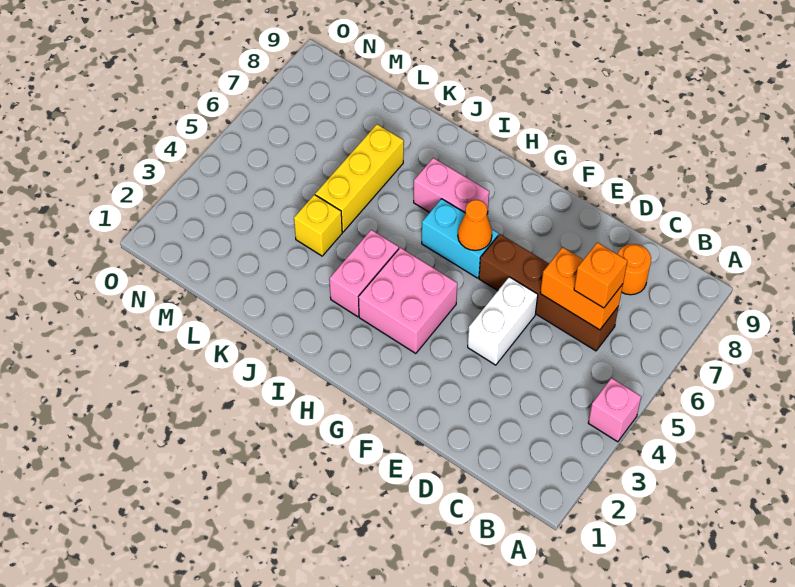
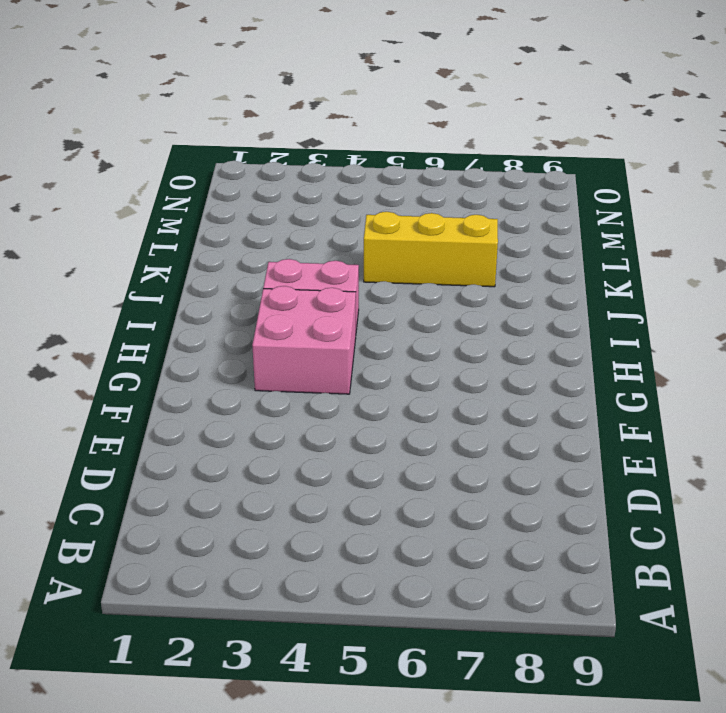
none -> pink brick A4 level 1
none -> brown brick C6:F6 level 1
none -> orange round brick C8 level 1

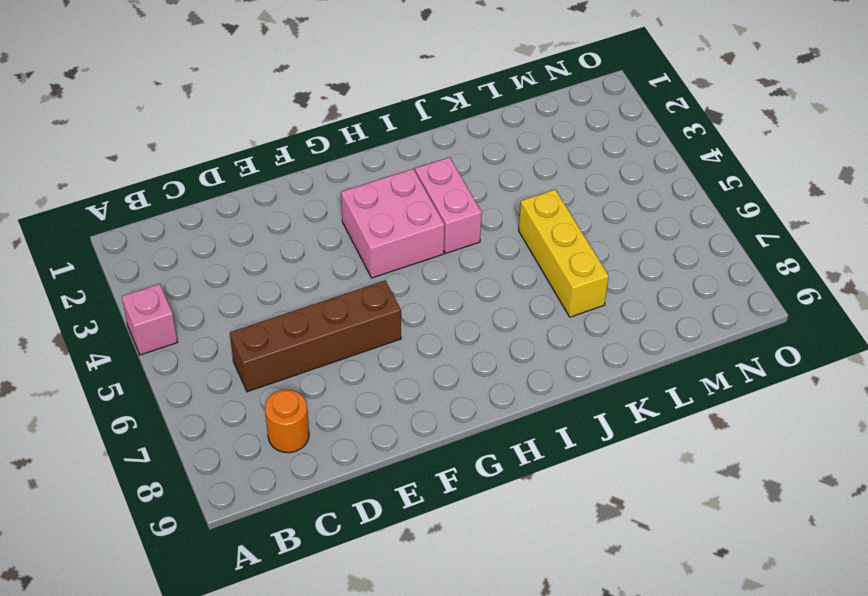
none -> white brick E4:E5 level 1
none -> cyan brick G6:H6 level 1
none -> pink brick H7:I7 level 1

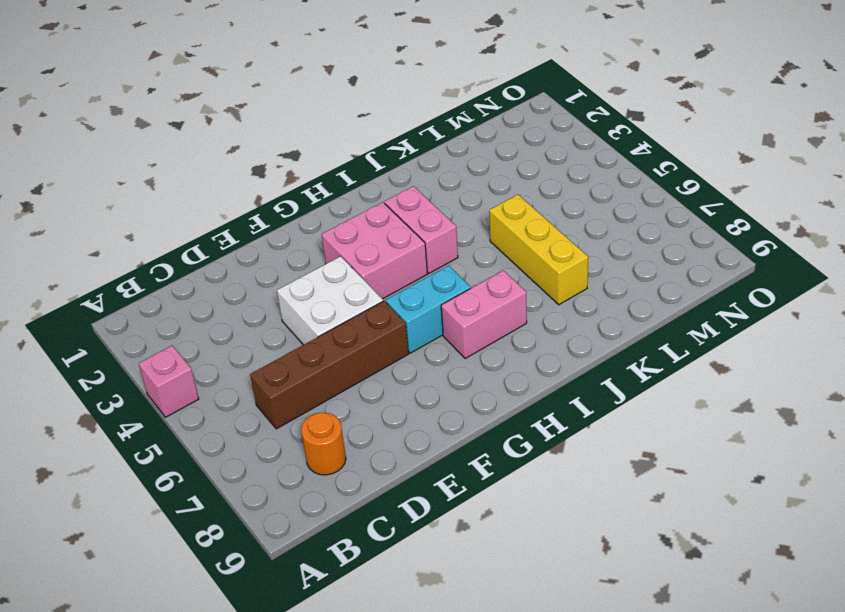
white brick E4:F5 level 1 -> white brick E4:E5 level 1
none -> yellow brick K4 level 1
none -> orange brick C6:D6 level 2
none -> orange cone G6 level 2

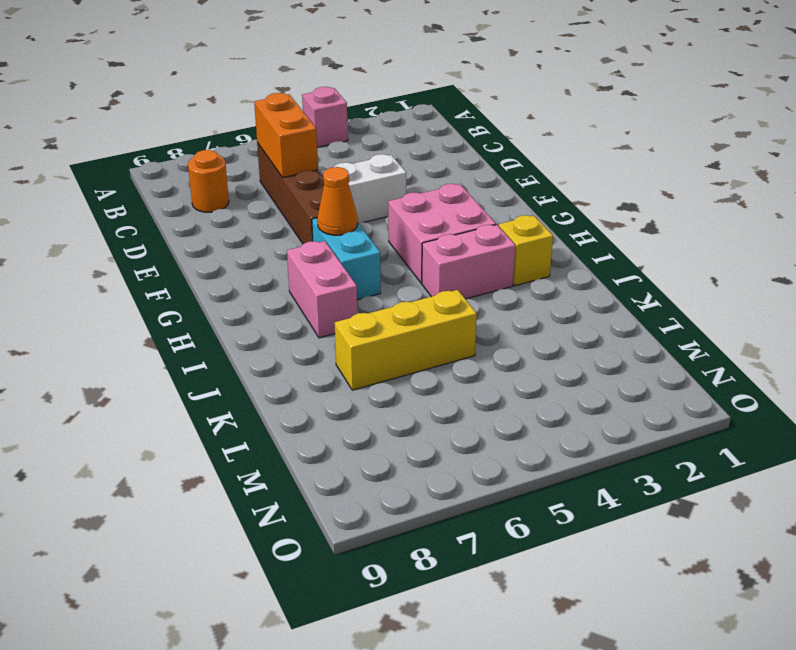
yellow brick I2 level 1 -> yellow brick K4 level 1
none -> orange brick C6 level 3

